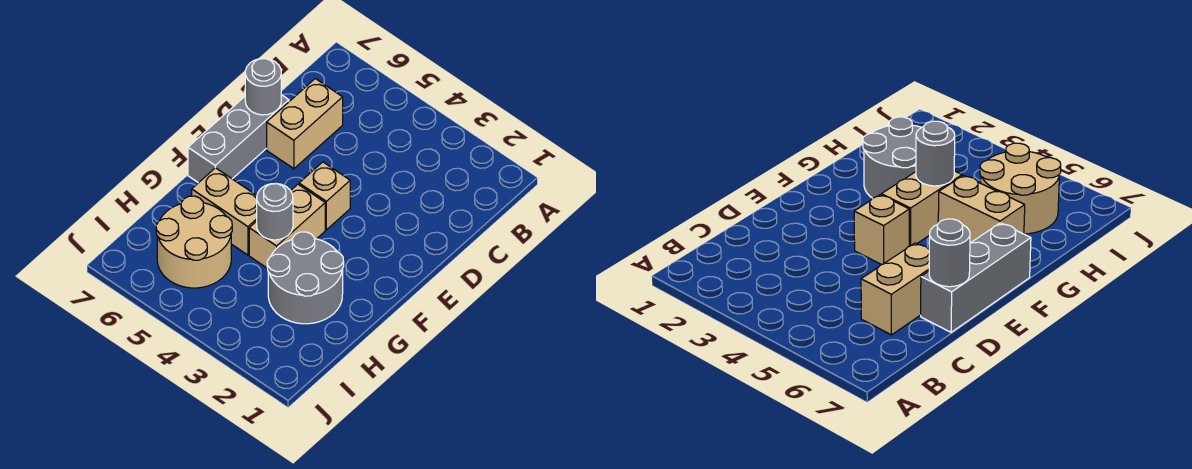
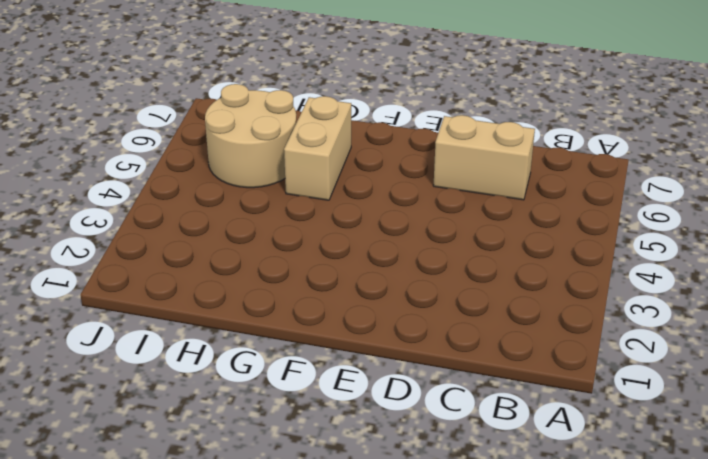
none -> grey brick D7:F7 level 1
none -> tan brick E4 level 1

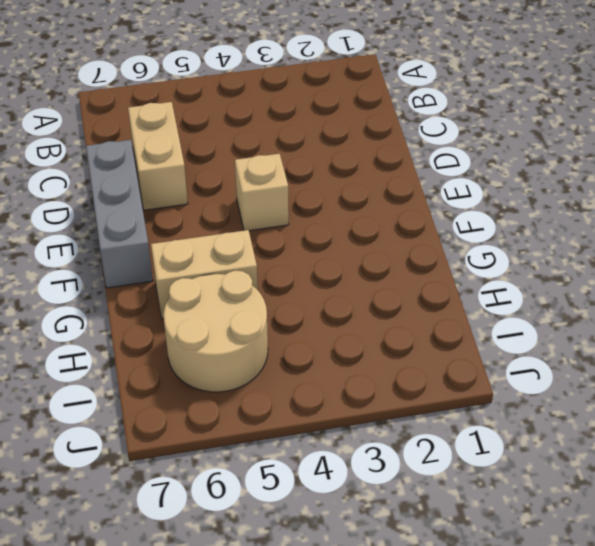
none -> tan brick F4:G4 level 1
none -> grey round brick G2:H3 level 1

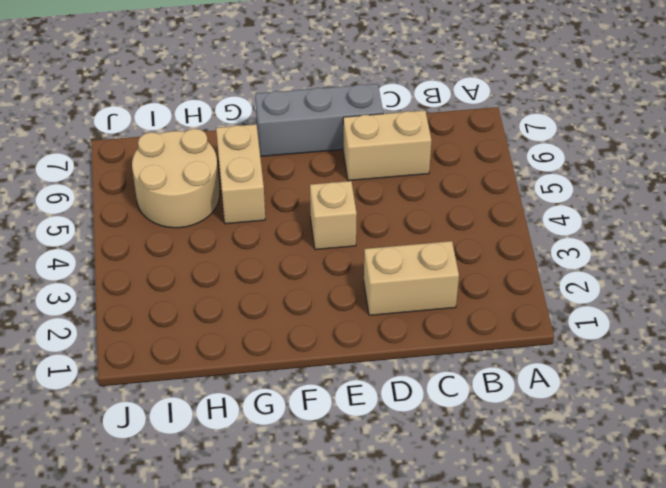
tan brick C2:D2 level 1 -> tan brick F4:G4 level 1
none -> grey round brick G2:H3 level 1
none -> grey round brick D7 level 2

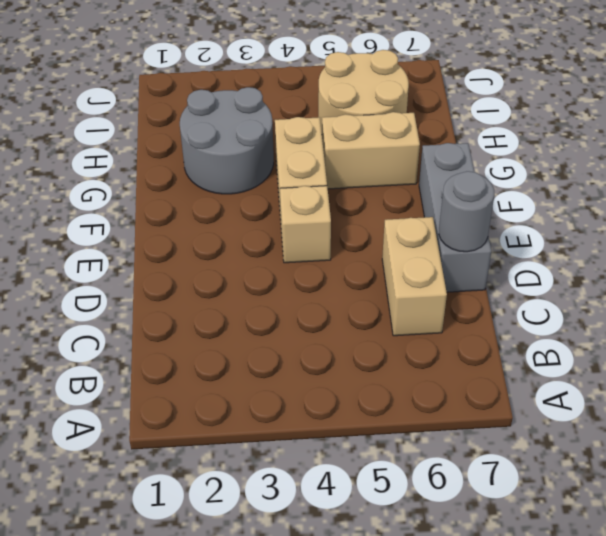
none -> grey round brick G4 level 2

